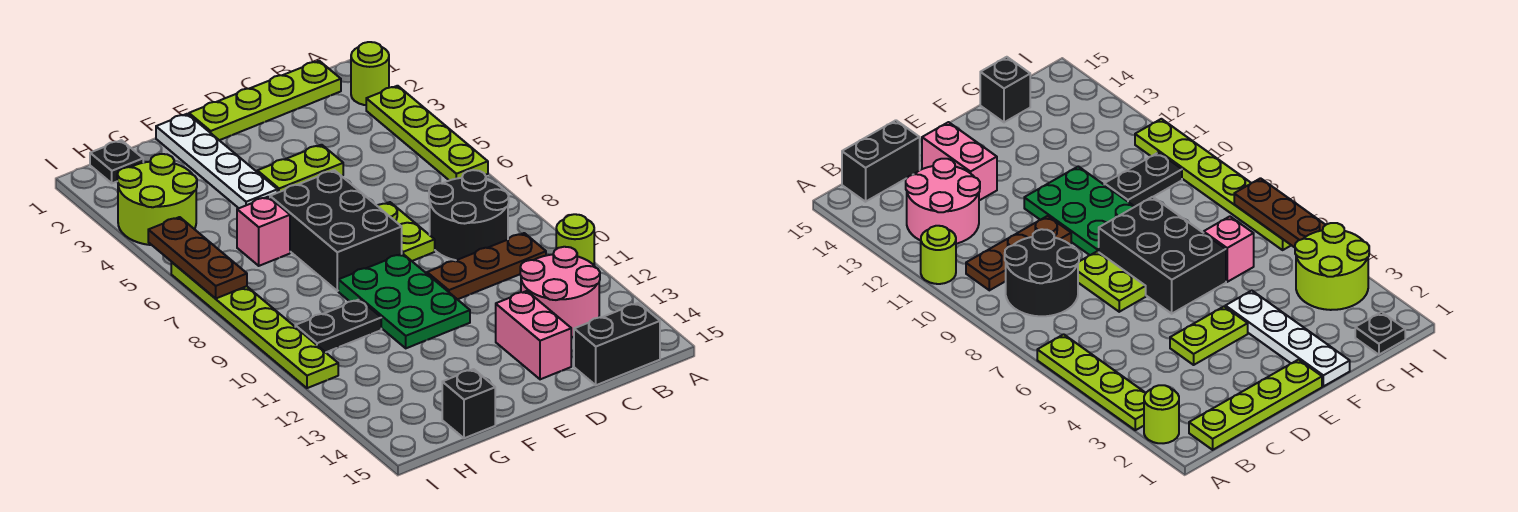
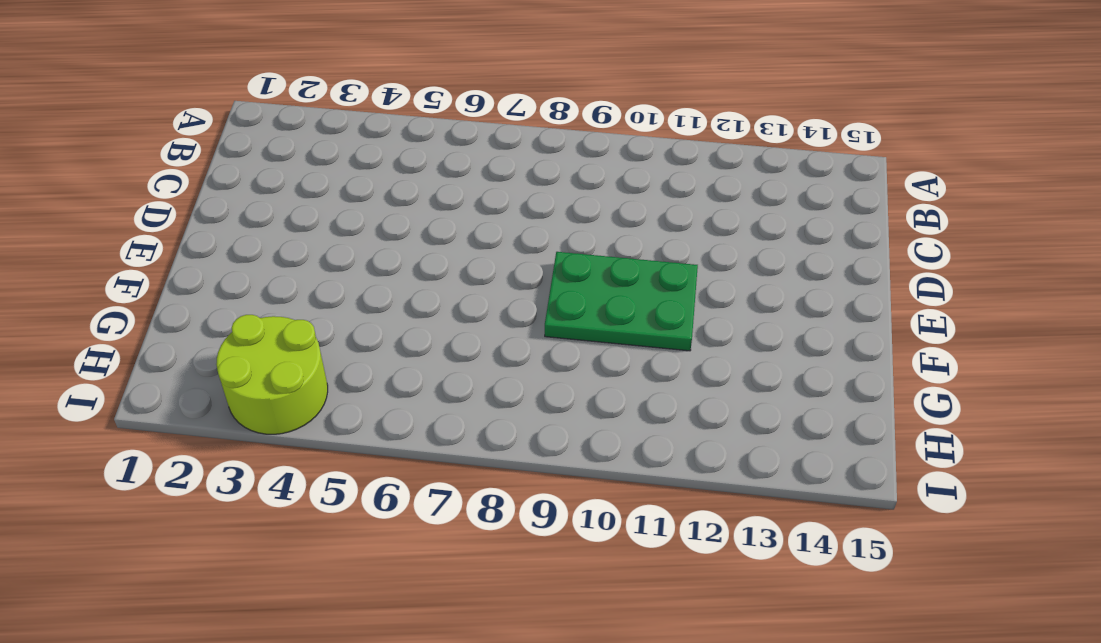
none -> lime round brick A2 level 1
none -> lime plate A3:A6 level 1
none -> lime round brick A11 level 1

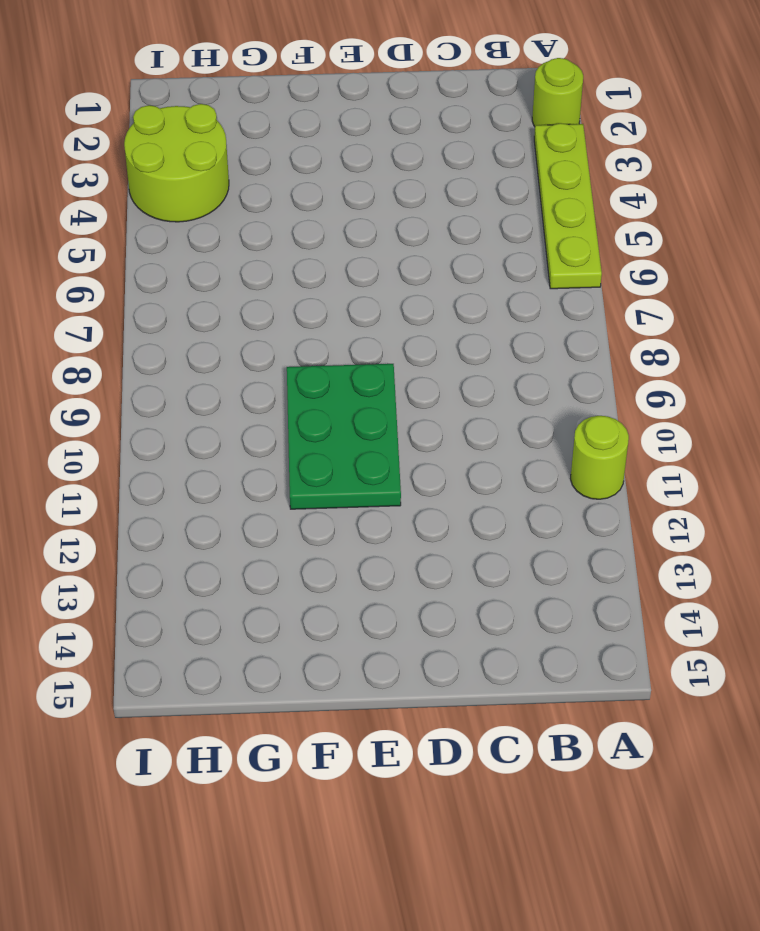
none -> lime plate B1:E1 level 1
none -> black round brick B8:C9 level 1
none -> brown plate B10:D10 level 1

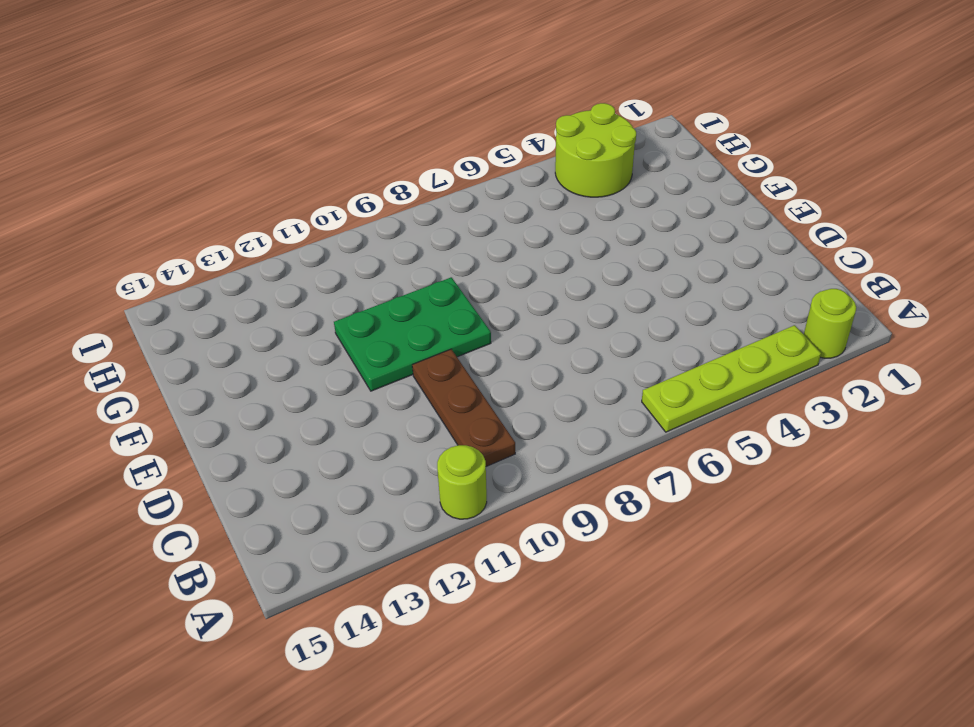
none -> lime plate B1:E1 level 1
none -> black round brick B8:C9 level 1
none -> pink round brick B12:C13 level 1

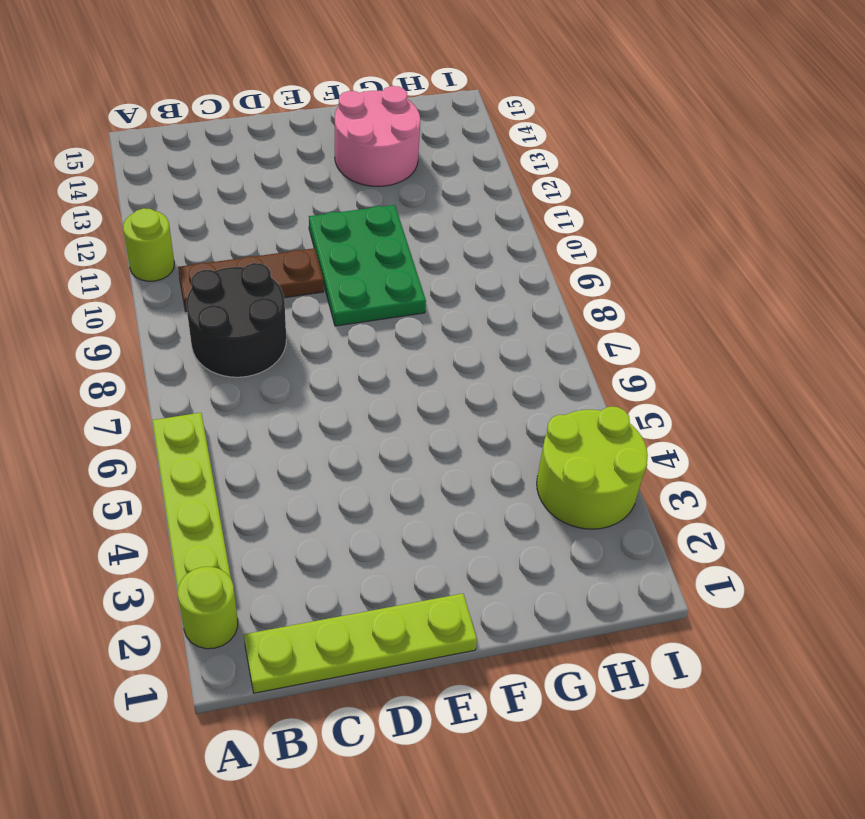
pink round brick F13:G14 level 1 -> pink round brick B12:C13 level 1
none -> black brick B15:C15 level 1
none -> lime plate D4:E4 level 1
none -> lime plate D7:D8 level 1

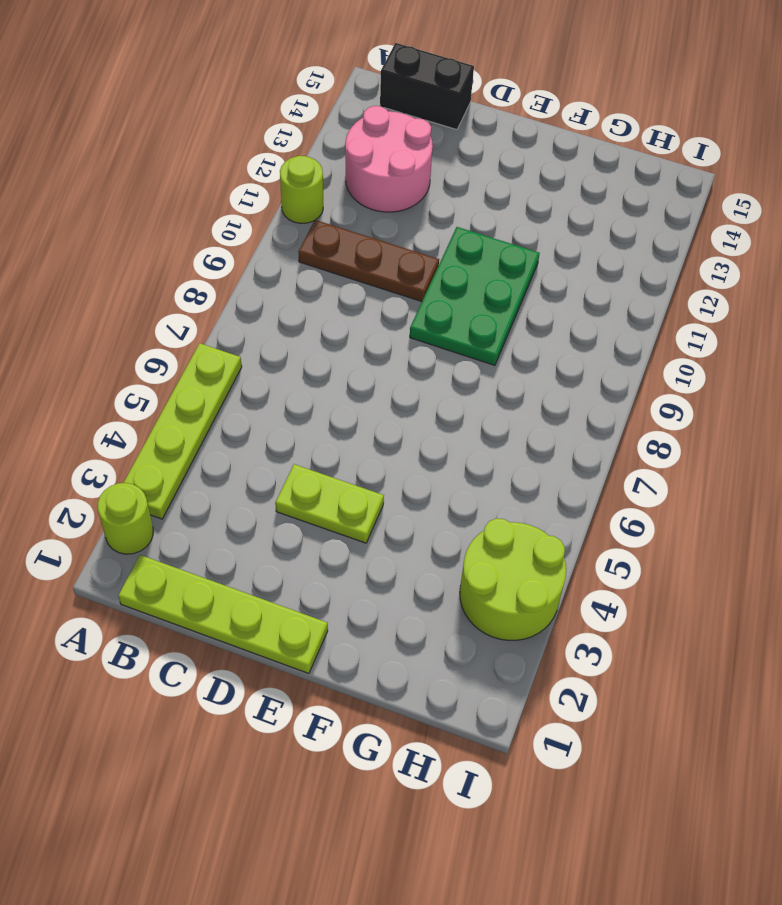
none -> black round brick B8:C9 level 1
none -> lime plate D7:D8 level 1
none -> pink brick D13:D14 level 1

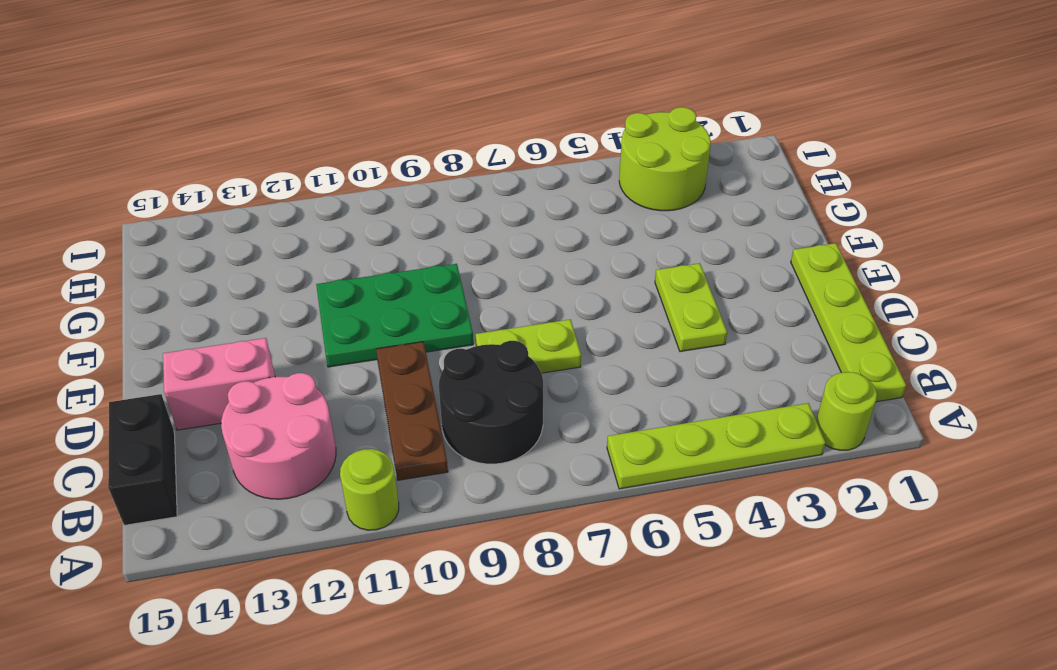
none -> black brick E6:F8 level 1
none -> white plate F1:F4 level 1
none -> pink brick G6 level 1

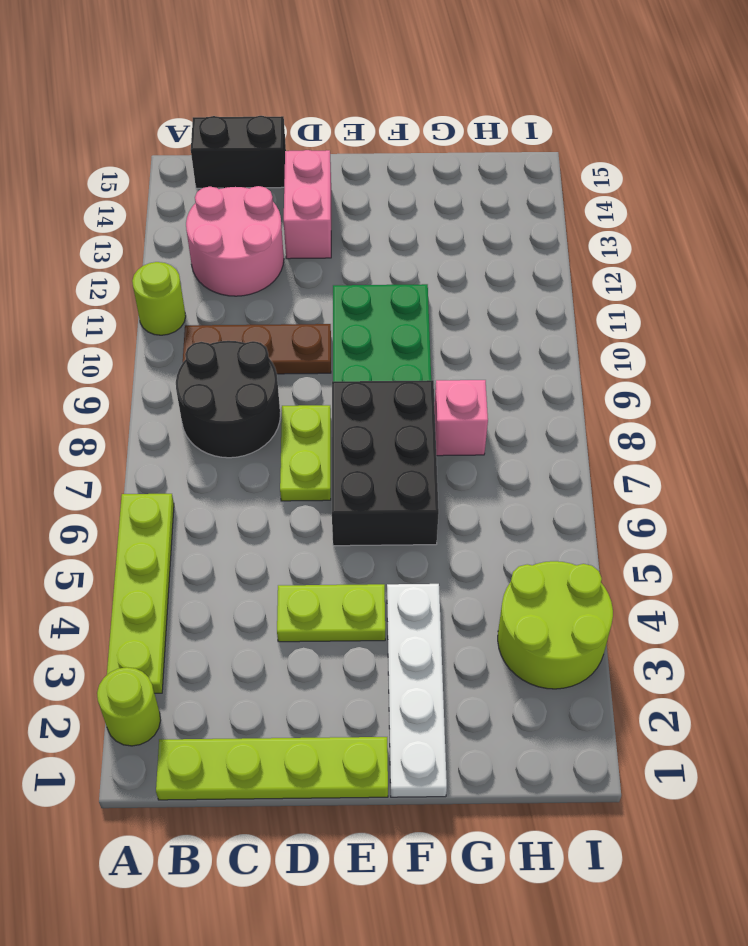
pink brick G8 level 1 -> pink brick G6 level 1
none -> black plate G10:H10 level 1
none -> black brick G15 level 1
none -> black plate H1 level 1

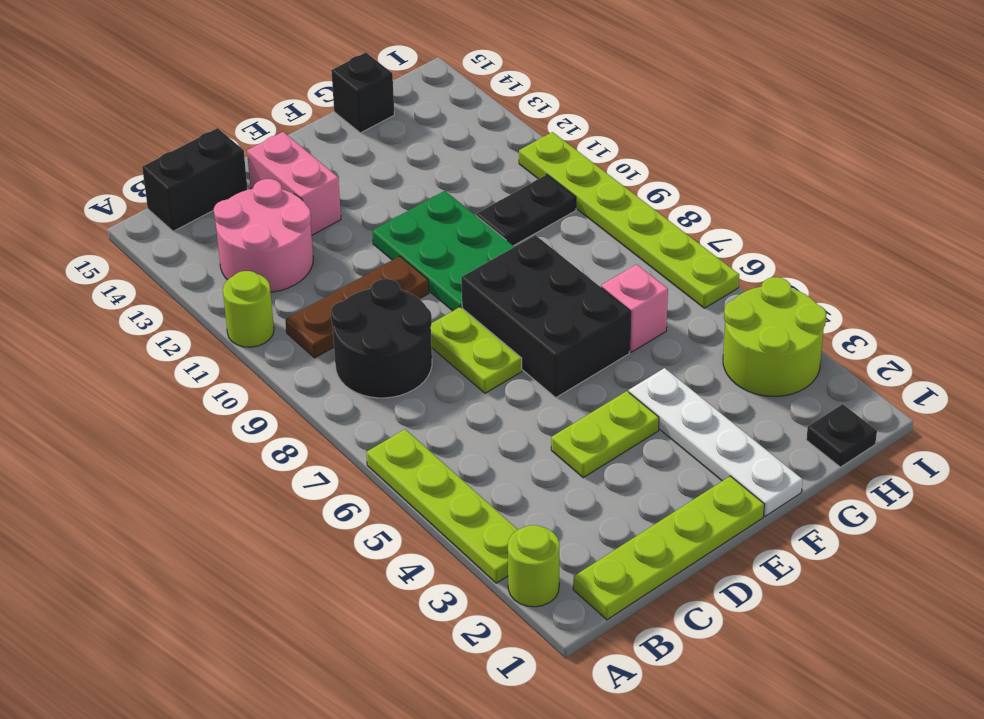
none -> brown plate I5:I7 level 2

